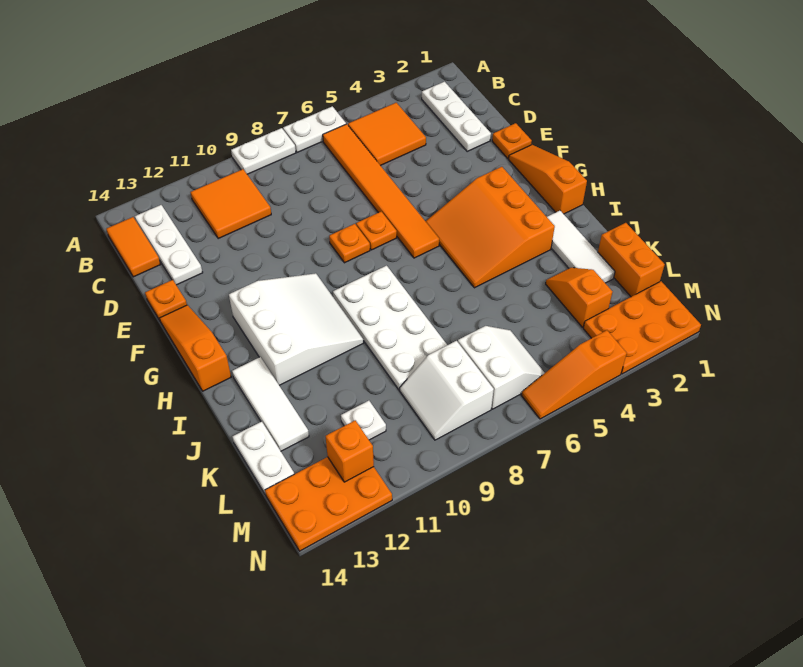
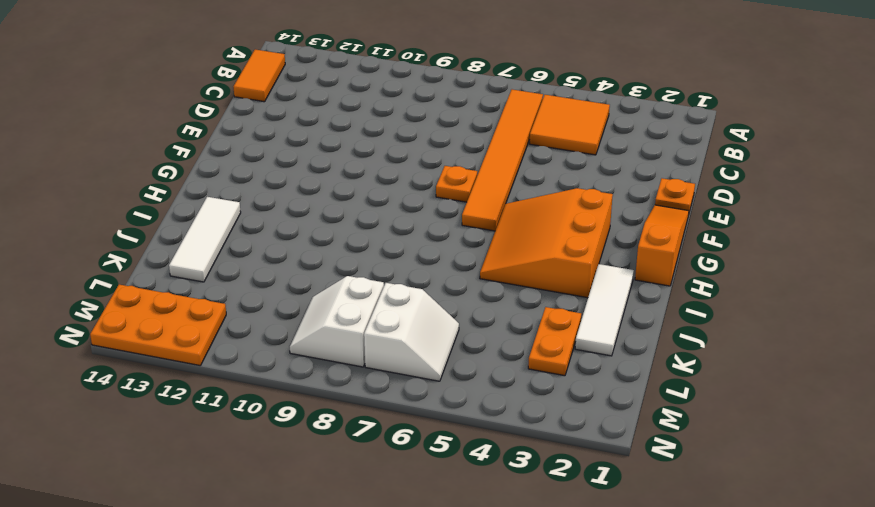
orange plate K3:L3 level 1 -> orange slope K3:L3 level 1 top L
none -> white plate A6:A7 level 1
none -> white plate A8:A9 level 1
none -> white plate B2:D2 level 1

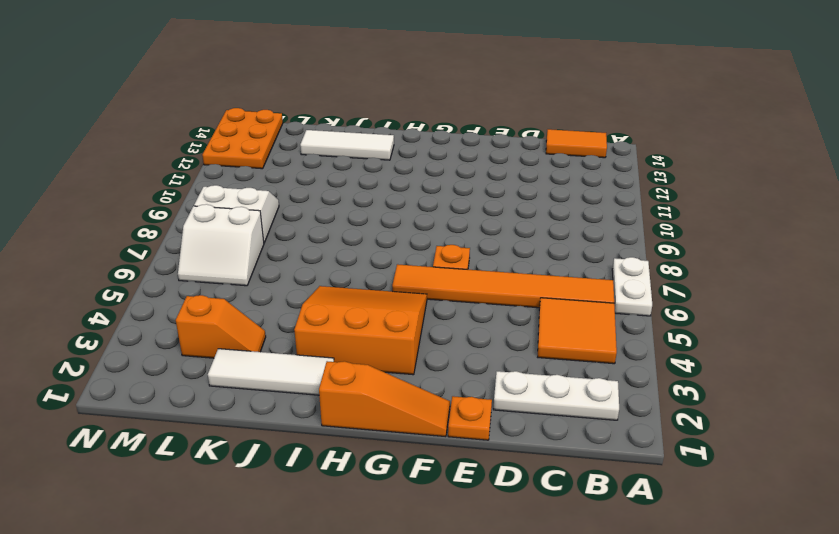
none -> white plate A8:A9 level 1
none -> orange tile B10:C11 level 1
none -> white plate B13:D13 level 1

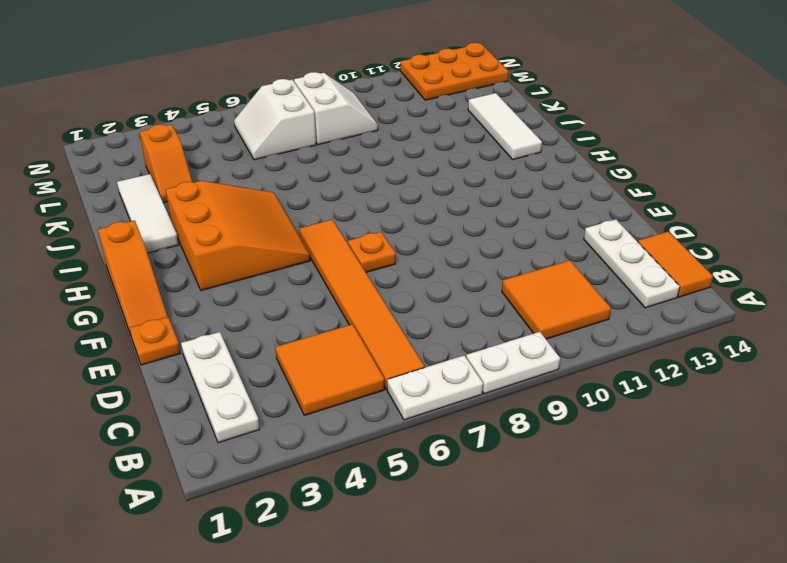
none -> orange plate E14 level 1
none -> orange plate F8 level 1
none -> orange slope F14:H14 level 1 top H

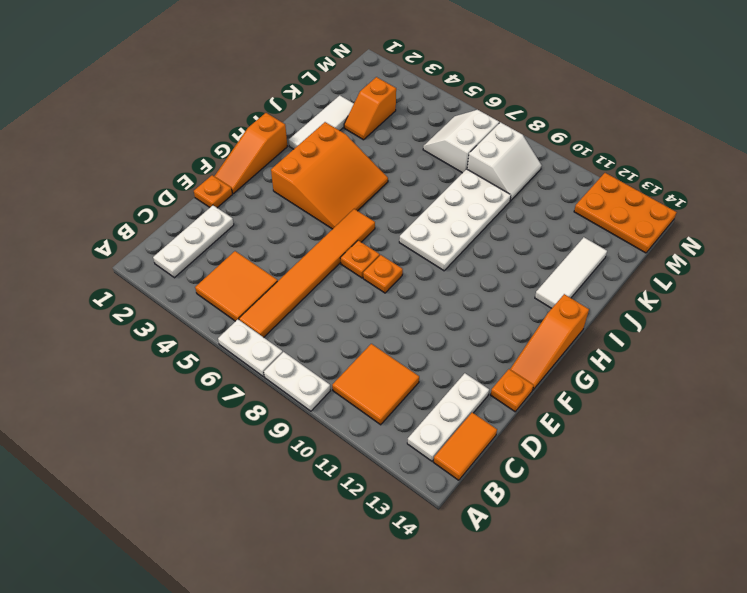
none -> white slope G10:I12 level 1 top 12
none -> orange brick K1:L1 level 1
none -> white plate K14:L14 level 1

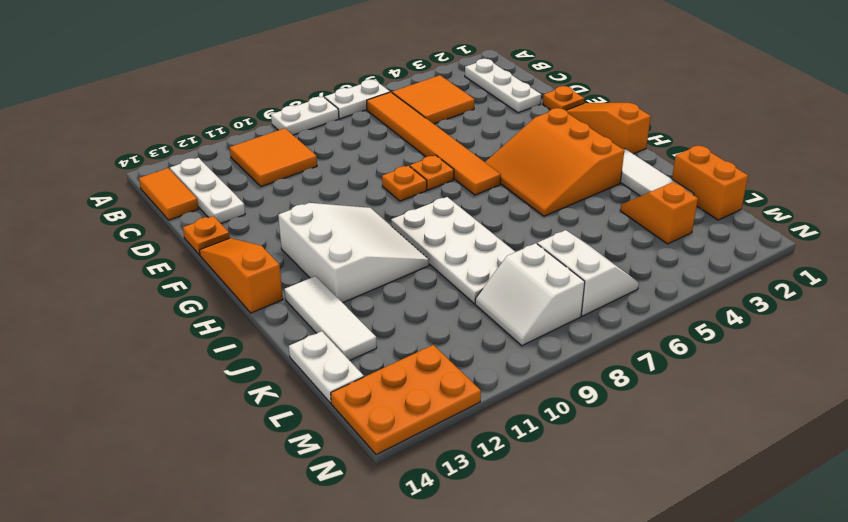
none -> white plate L11 level 1
none -> orange plate M1:N3 level 1
none -> orange slope N4:N6 level 1 top 4

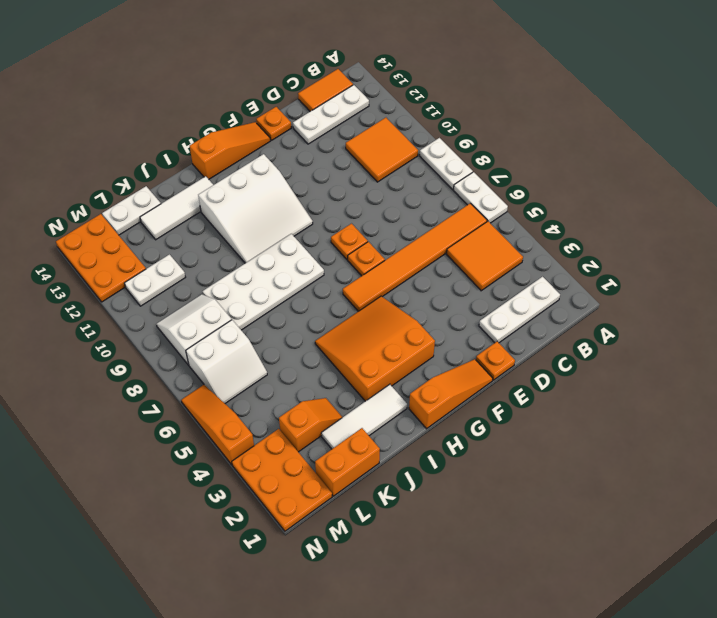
white plate L11:M11 level 1 -> white plate L11 level 1
none -> orange brick M12 level 2

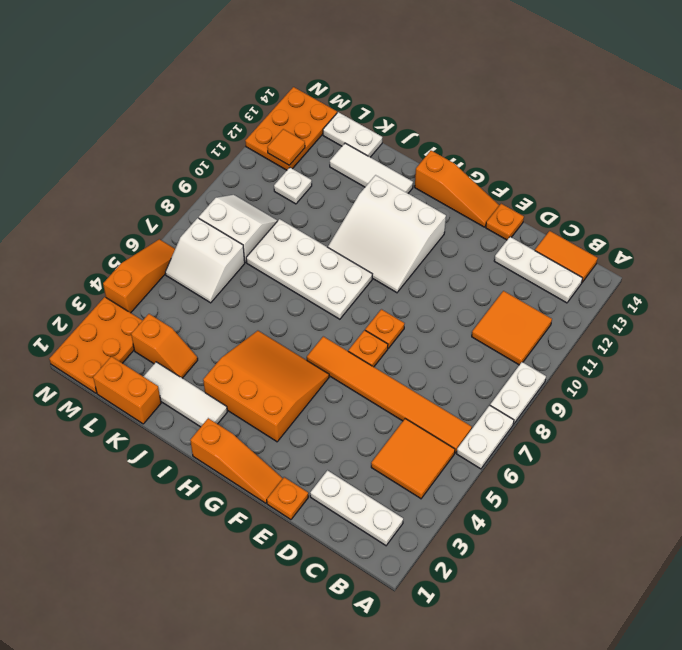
orange tile M12 level 2 -> orange brick M12 level 2

